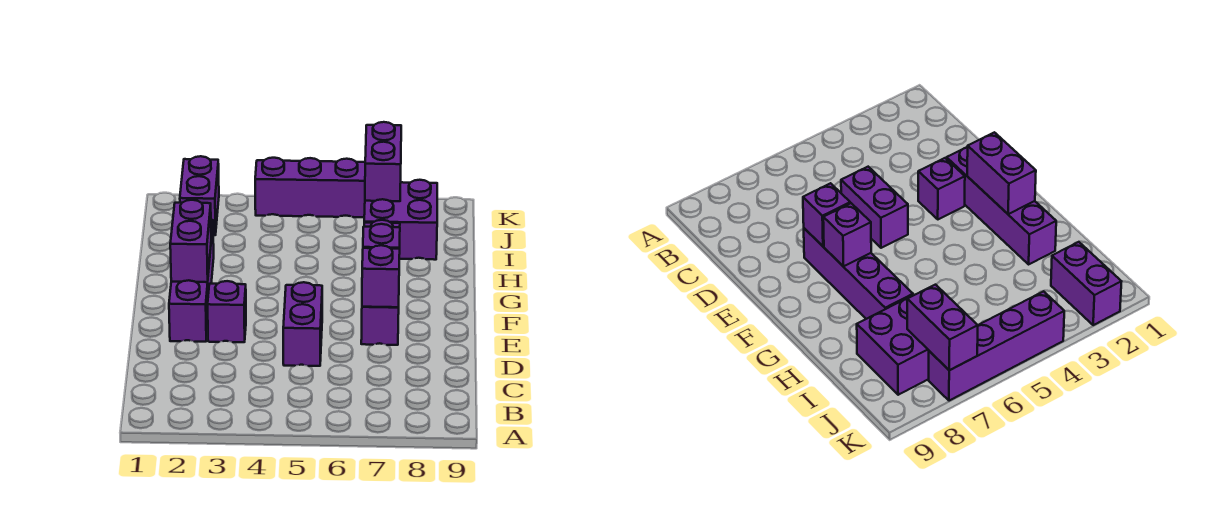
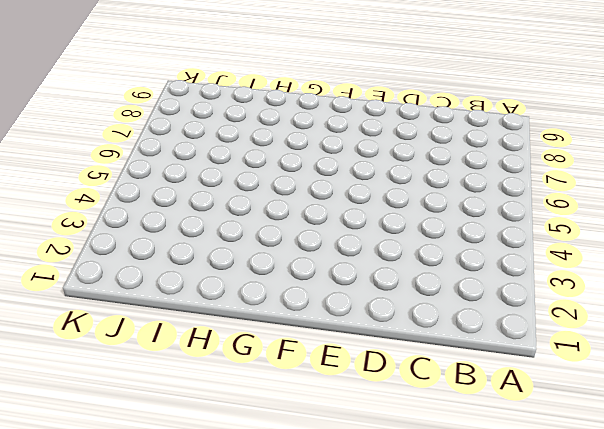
none -> purple brick D5:E5 level 1
none -> purple brick E2:H2 level 1

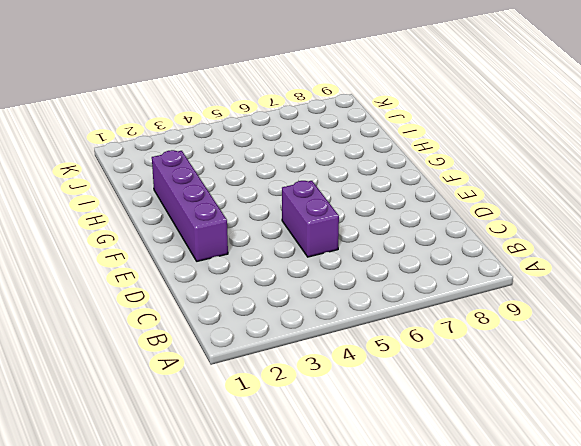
none -> purple brick E3 level 1
none -> purple brick E7:H7 level 1

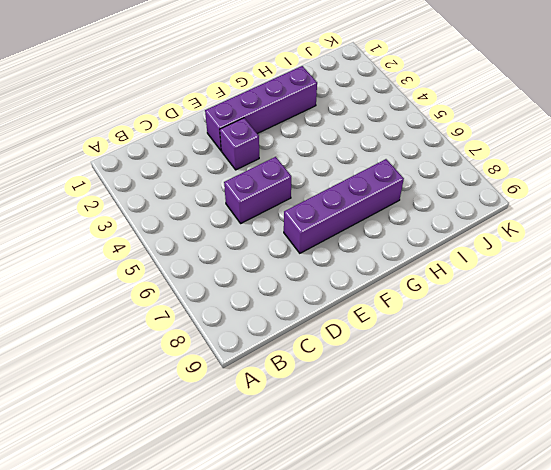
none -> purple brick I7:J8 level 1
none -> purple brick J2:K2 level 1

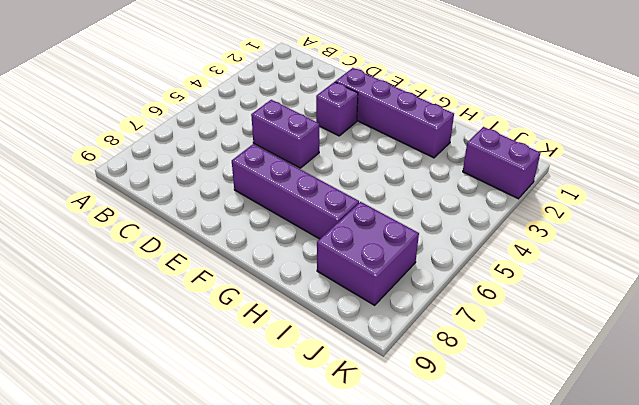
none -> purple brick K4:K7 level 1
none -> purple brick E7 level 2

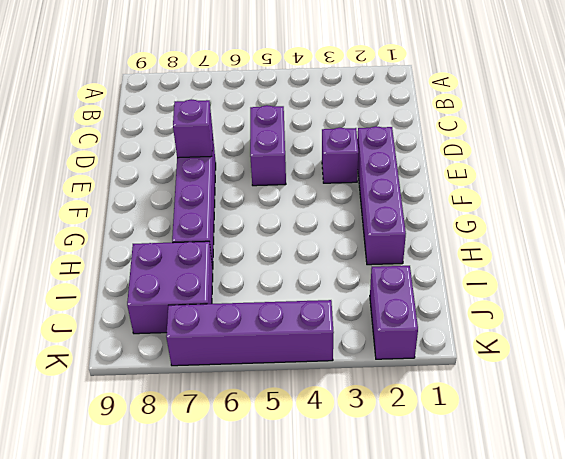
none -> purple brick F2:G2 level 2
none -> purple brick F7 level 2

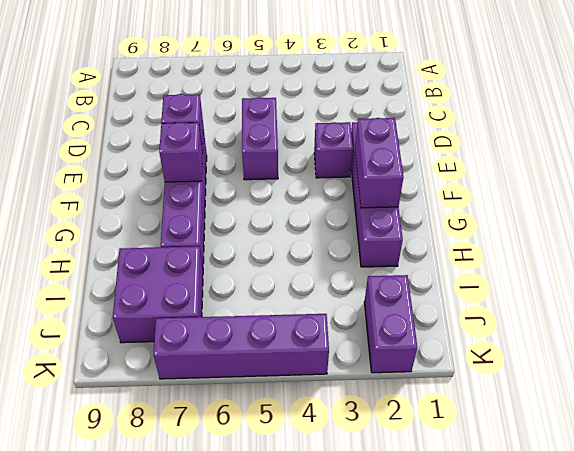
none -> purple brick J7:K7 level 2

